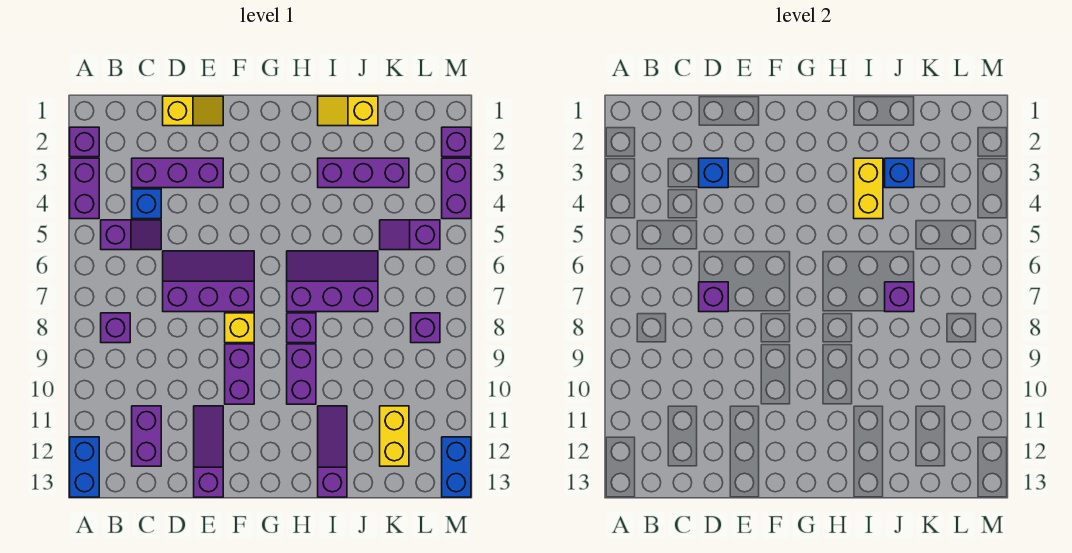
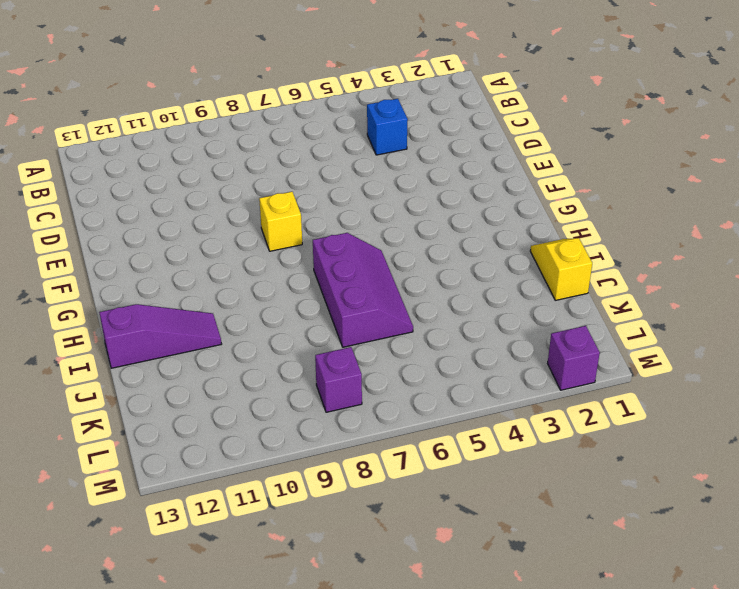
none -> purple brick A2 level 1
none -> purple brick A3:A4 level 1
none -> blue brick A12:A13 level 1
none -> purple slope B5:C5 level 1 top B

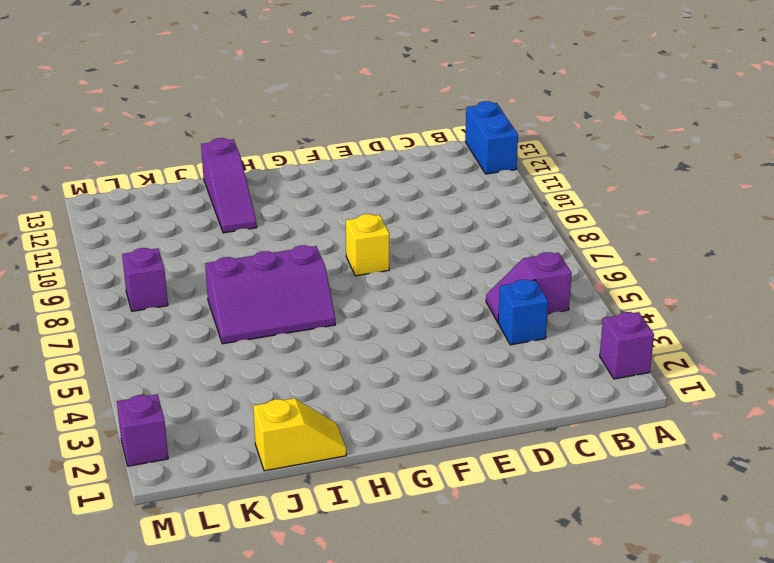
none -> purple brick A3:A4 level 1
none -> purple brick B8 level 1
none -> purple brick C3:E3 level 1
none -> purple brick C11:C12 level 1

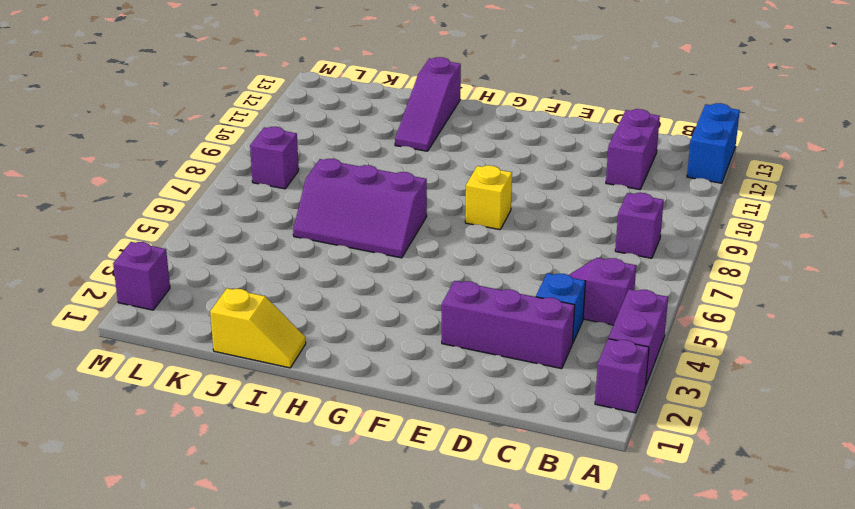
none -> yellow slope D1:E1 level 1 top D
none -> purple slope D6:F7 level 1 top 7
none -> purple slope E11:E13 level 1 top 13
none -> purple brick F9:F10 level 1

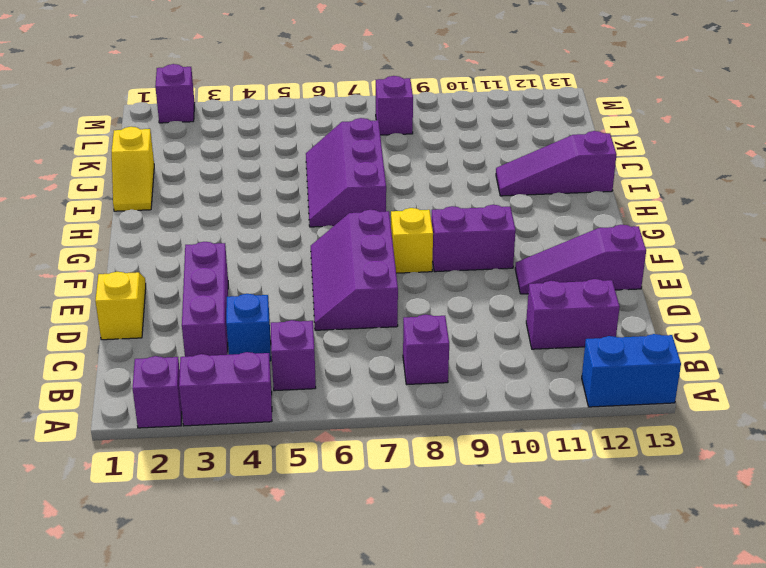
none -> purple brick H8 level 1
none -> purple brick H9:H10 level 1
none -> purple brick I3:K3 level 1
none -> purple slope K5:L5 level 1 top L

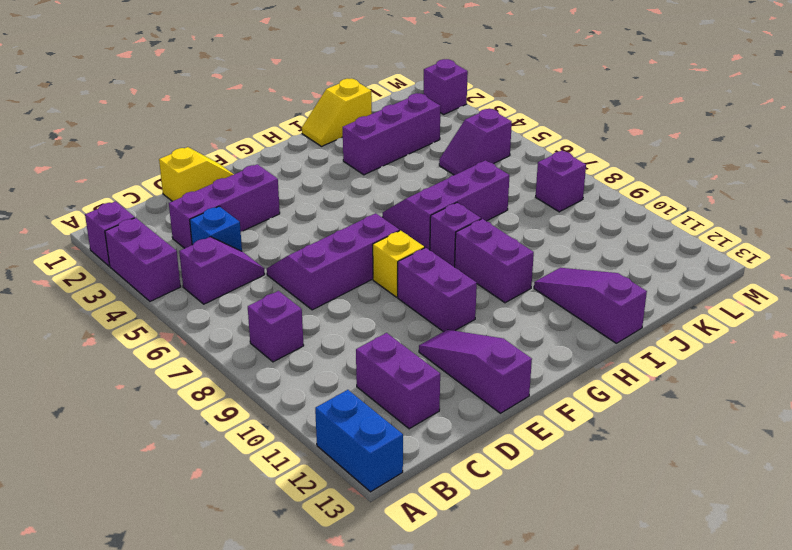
none -> yellow brick K11:K12 level 1
none -> purple brick M3:M4 level 1
none -> blue brick M12:M13 level 1
none -> blue brick D3 level 2

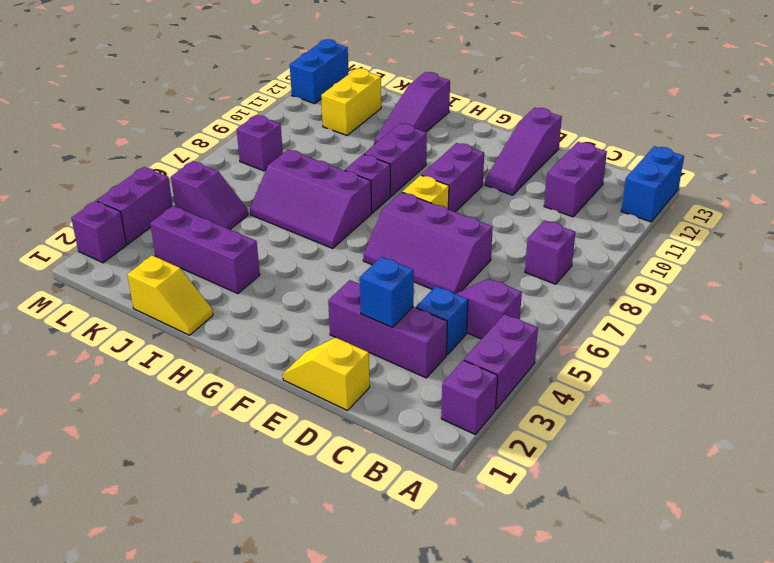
none -> purple brick D7 level 2
none -> yellow brick I3:I4 level 2
none -> blue brick J3 level 2
none -> purple brick J7 level 2

